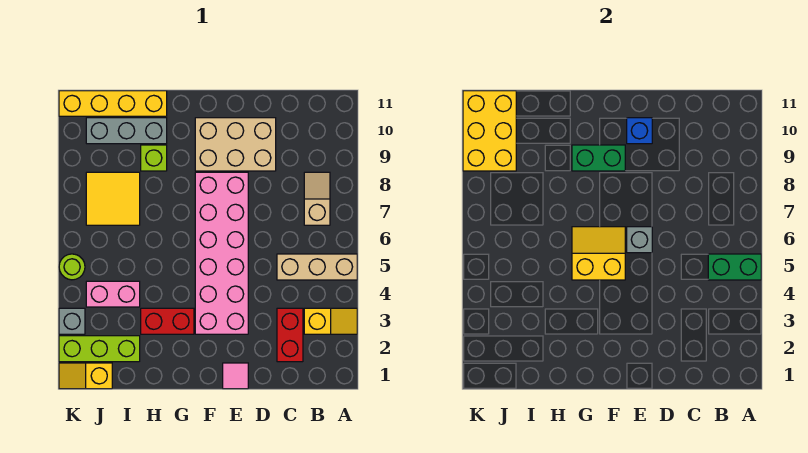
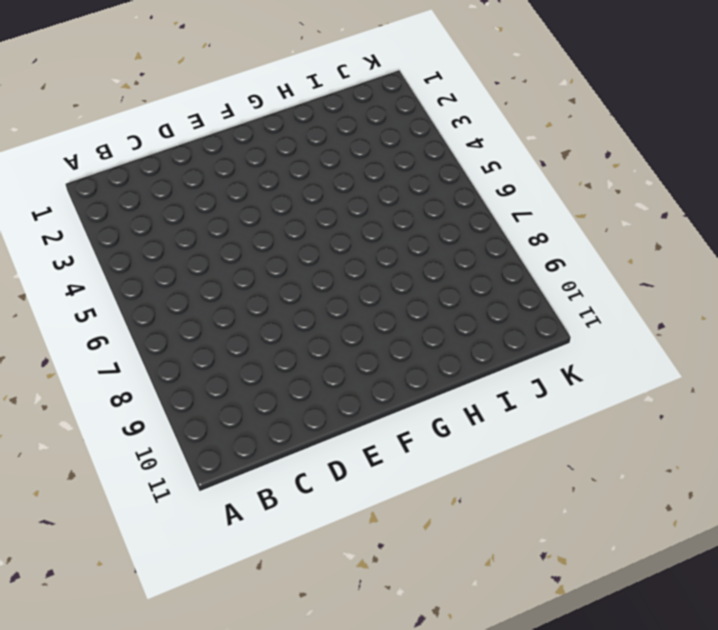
none -> yellow slope A3:B3 level 1 top B
none -> tan brick A5:C5 level 1
none -> tan slope B7:B8 level 1 top 7

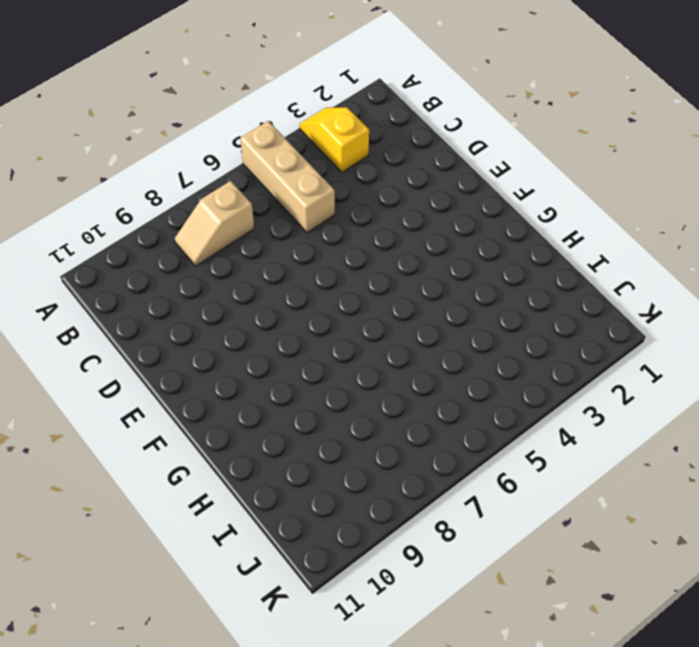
none -> red brick C2:C3 level 1
none -> tan brick D9:F10 level 1
none -> pink tile E1 level 1

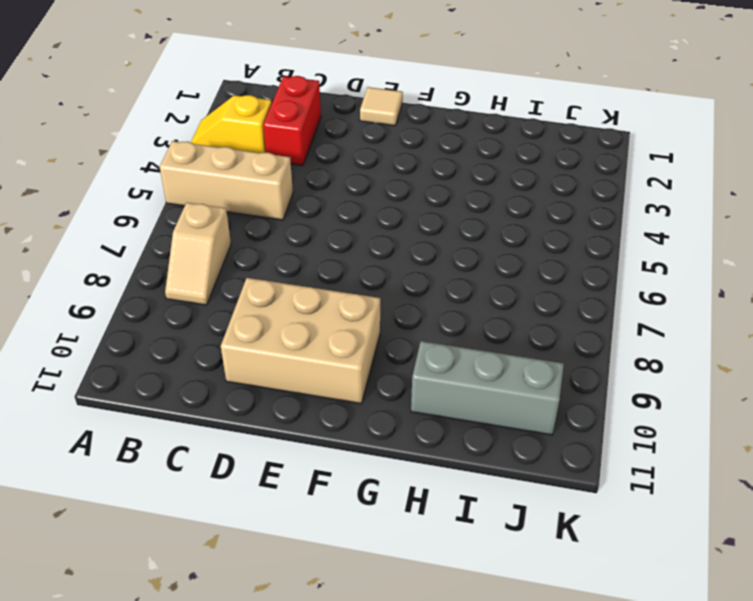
tan tile E1 level 1 -> pink tile E1 level 1
none -> pink brick E3:F8 level 1
none -> red brick G3:H3 level 1
none -> lime brick H9 level 1

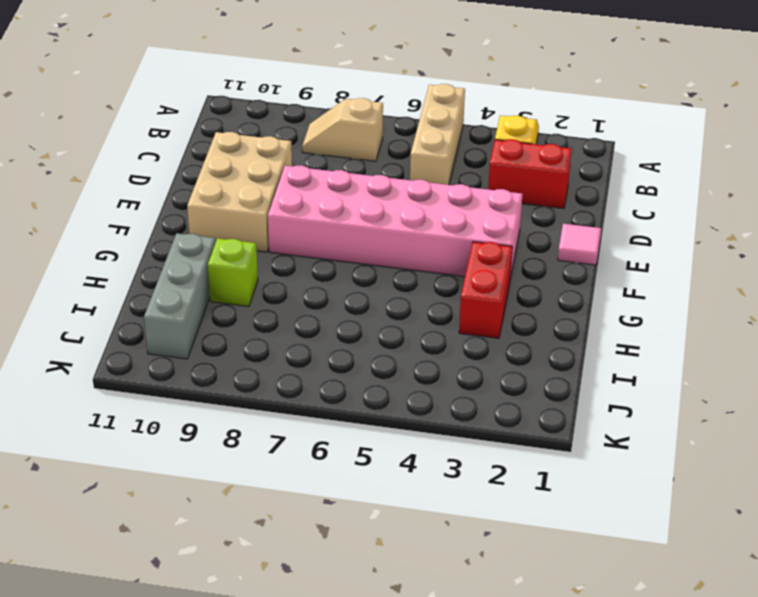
none -> yellow brick H11:K11 level 1
none -> lime brick I2:K2 level 1
none -> pink brick I4:J4 level 1

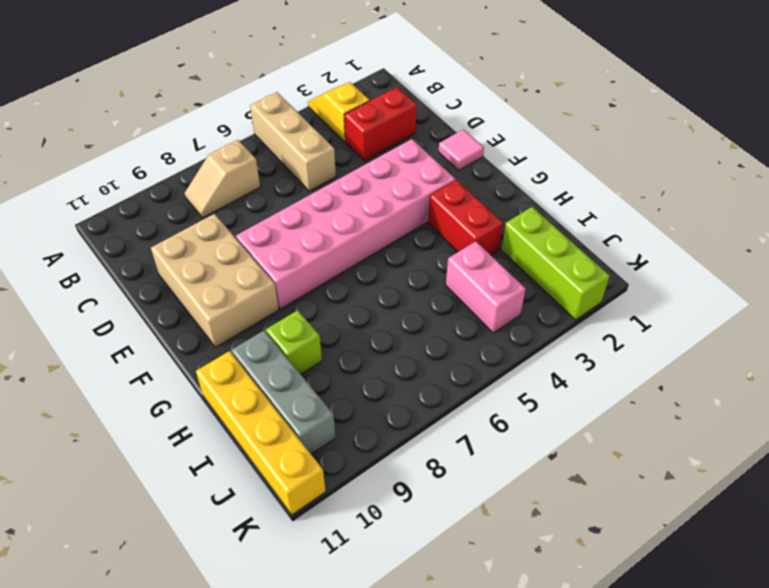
none -> yellow tile I7:J8 level 1
none -> yellow slope J1:K1 level 1 top J
none -> grey brick K3 level 1

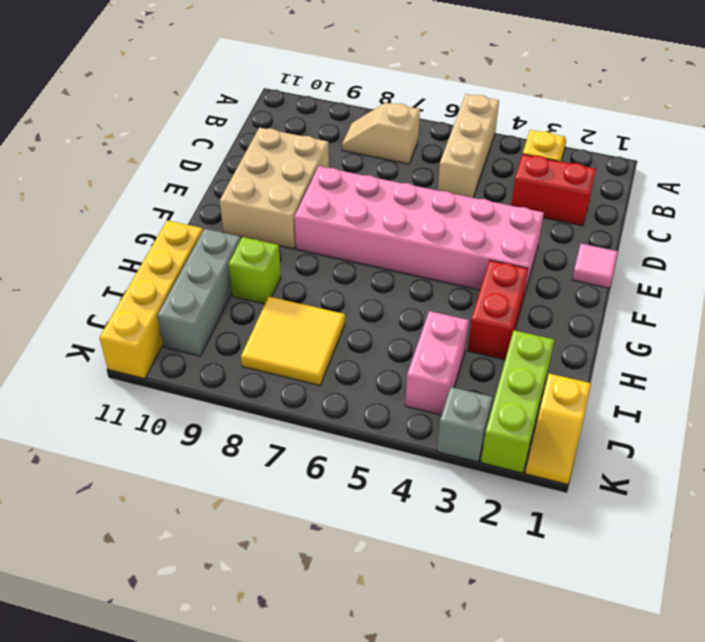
none -> lime round brick K5 level 1
none -> green brick A5:B5 level 2
none -> grey brick E6 level 2

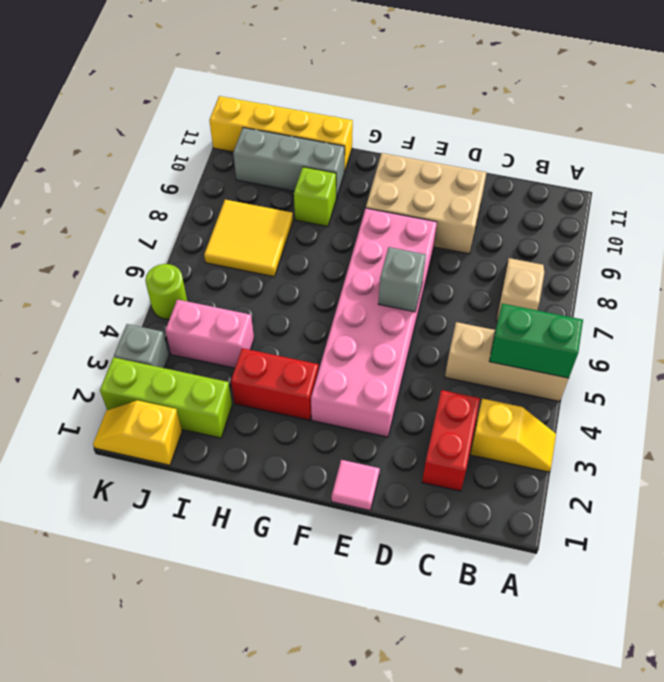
none -> blue brick E10 level 2
none -> yellow slope F5:G6 level 2 top 5
none -> green brick F9:G9 level 2

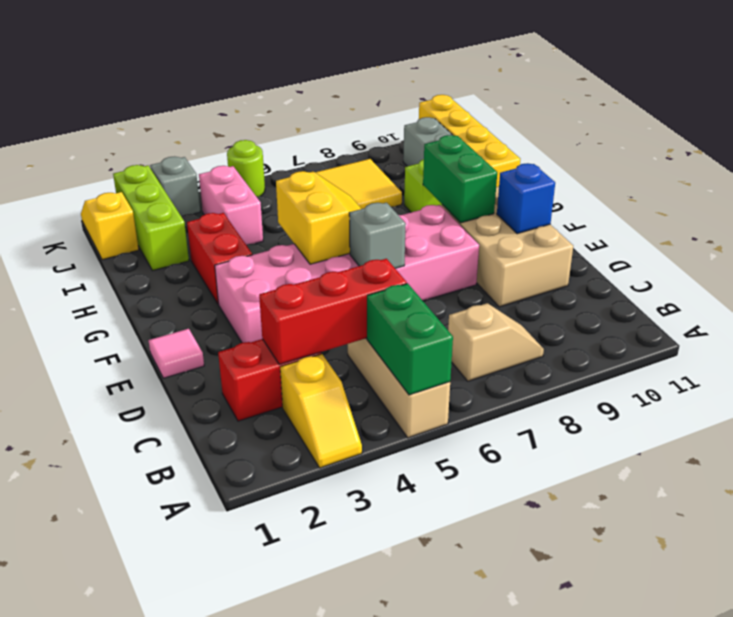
red brick C3:C5 level 2 -> none
none -> yellow brick J9:K11 level 2

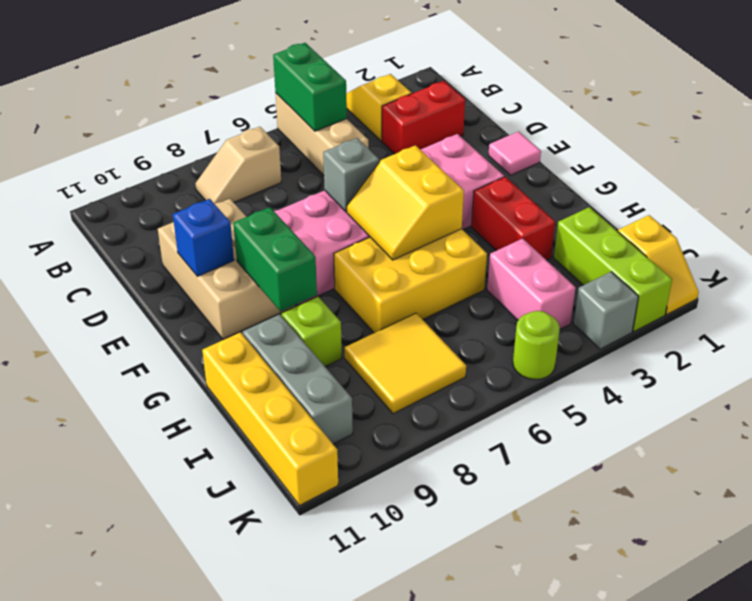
yellow brick G5:H7 level 1 -> yellow brick J9:K11 level 2

